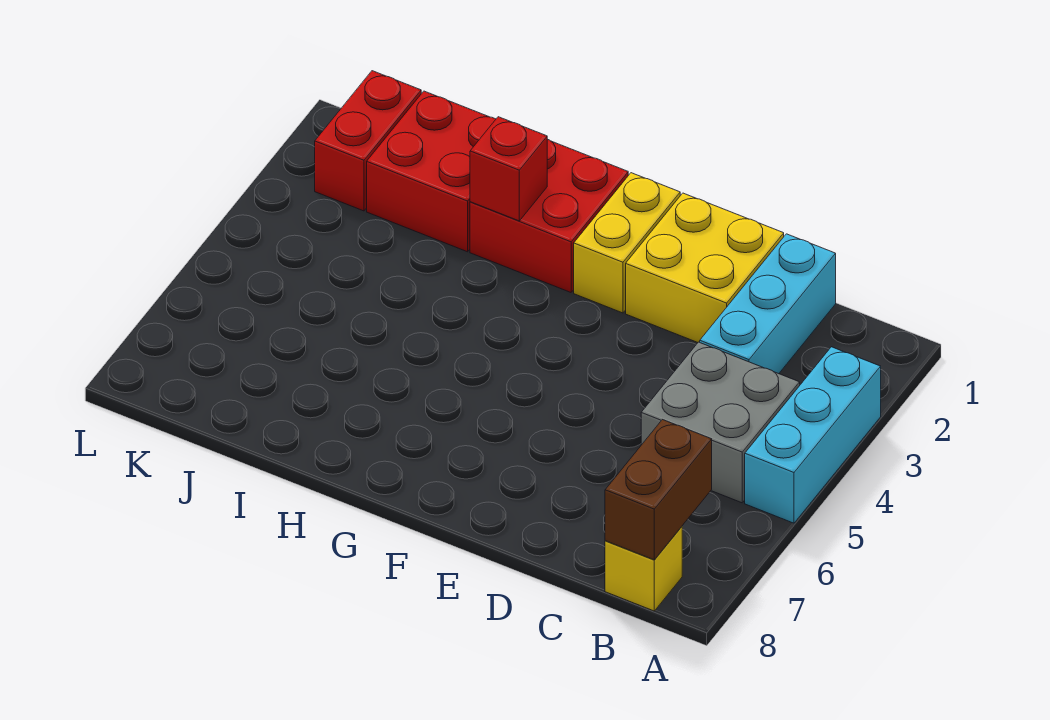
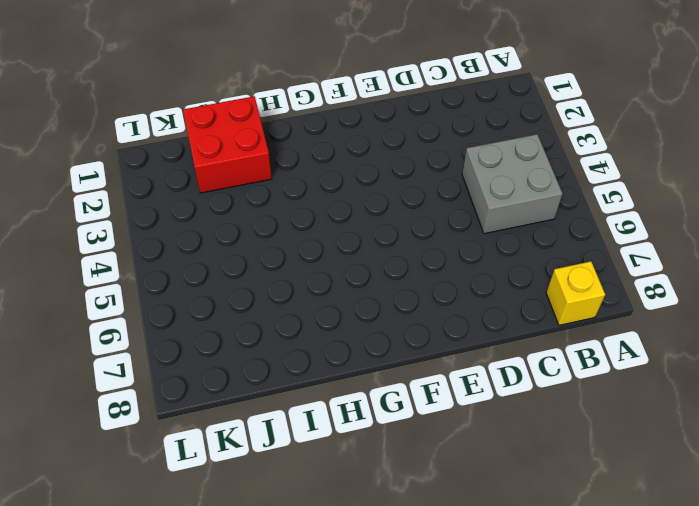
none -> cyan brick A3:A5 level 1
none -> cyan brick C1:C3 level 1

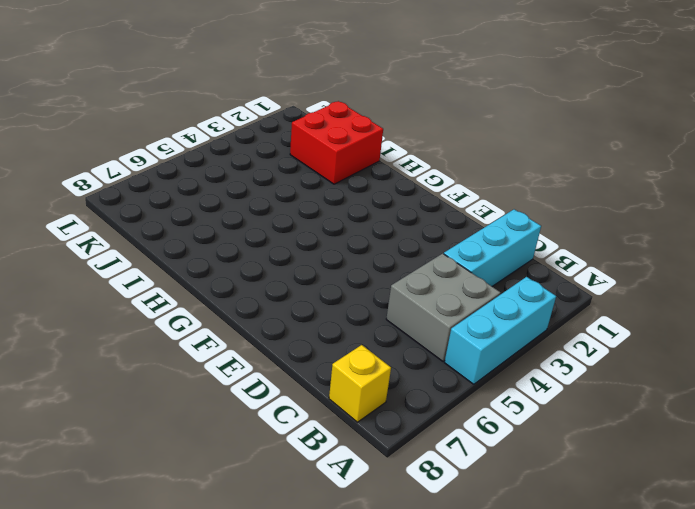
none -> yellow brick D1:E2 level 1
none -> yellow brick F1:F2 level 1

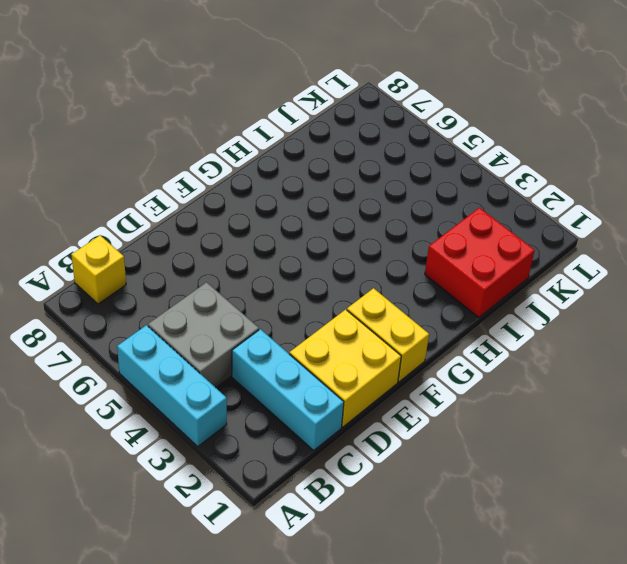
none -> red brick G1:H2 level 1
none -> red brick K1:K2 level 1

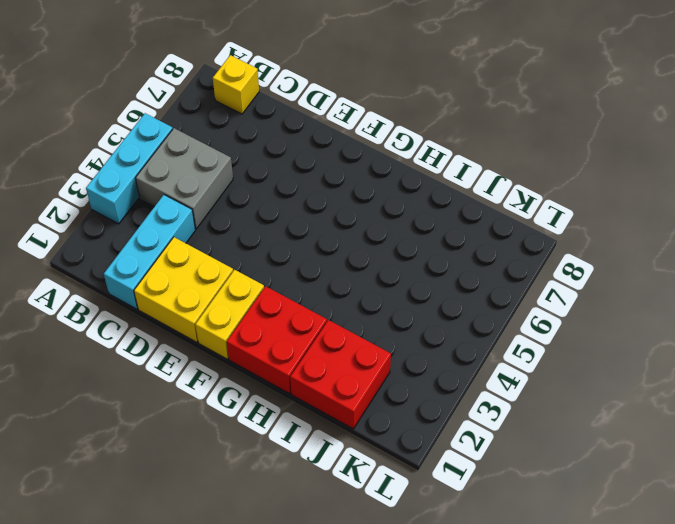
none -> red brick K1:K2 level 1
none -> brown brick B7:B8 level 2

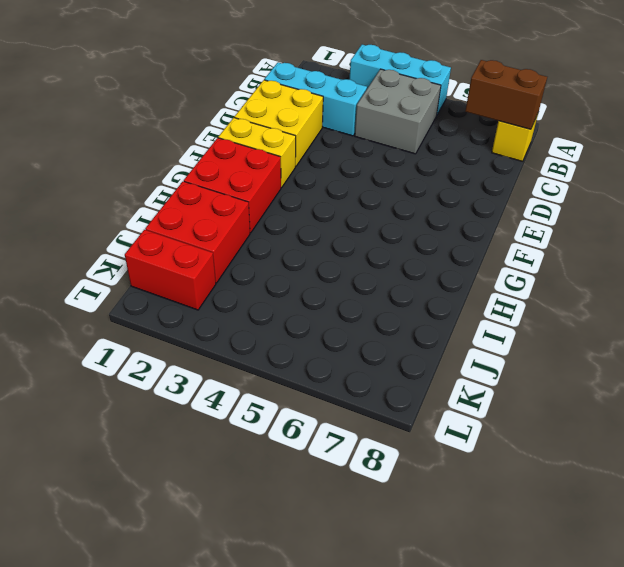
none -> red brick H2 level 2

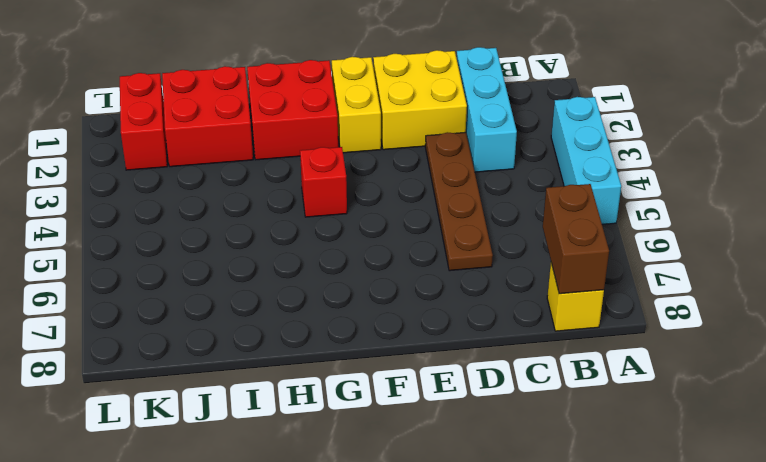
brown plate D3:D6 level 1 -> none
red brick G4 level 1 -> red brick H2 level 2
none -> grey brick B4:C5 level 1

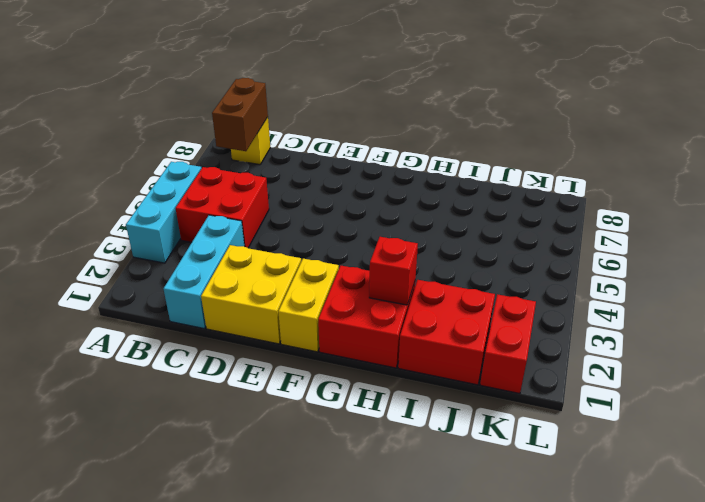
red brick B4:C5 level 1 -> grey brick B4:C5 level 1

